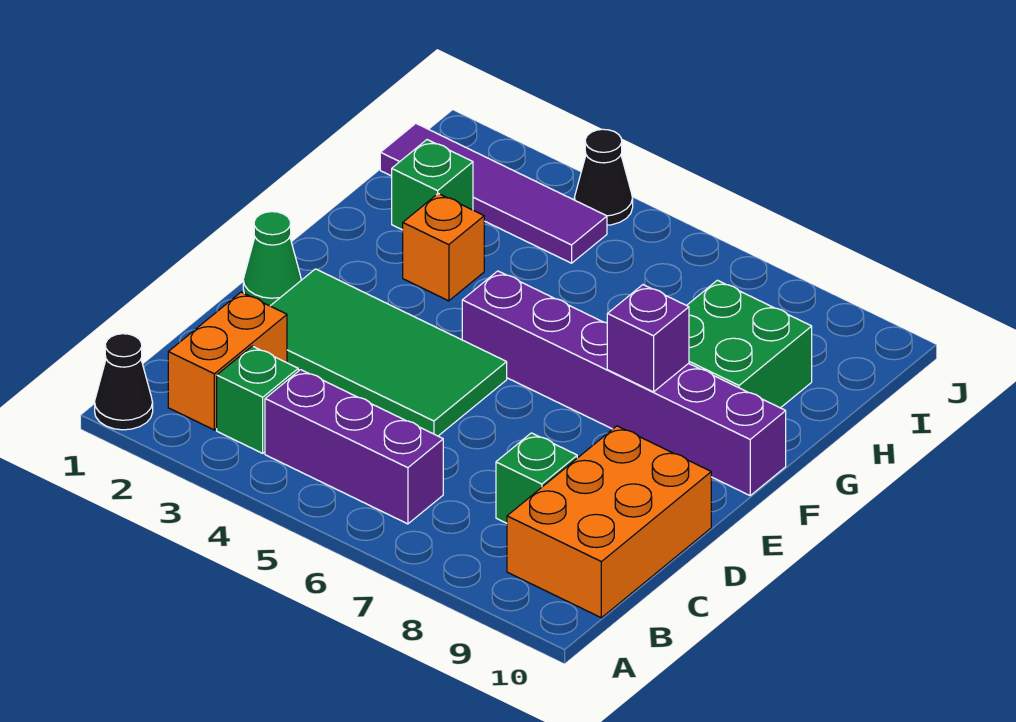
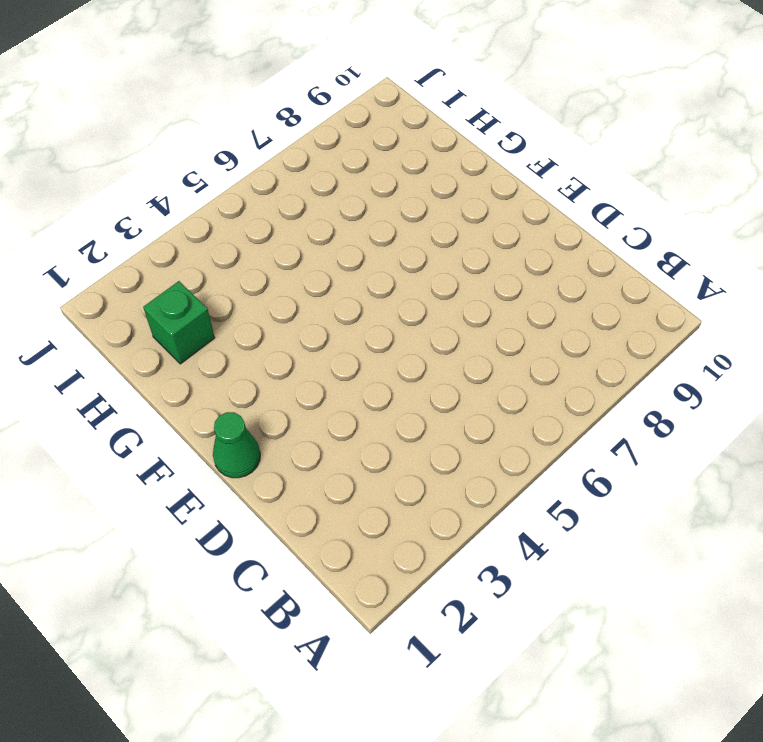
none -> black cone A1 level 1
none -> orange brick B2:C2 level 1
none -> green brick B3 level 1

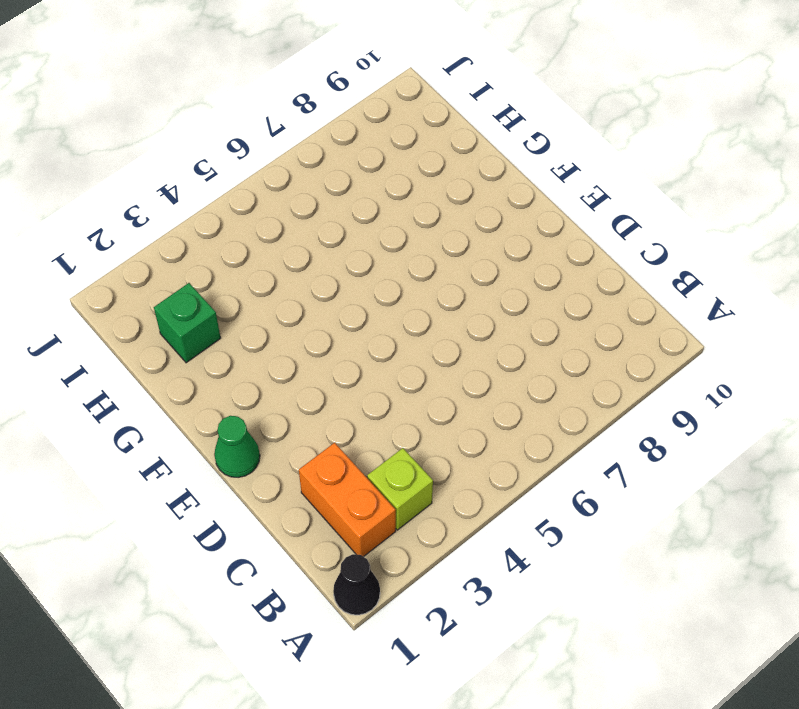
lime brick B3 level 1 -> green brick B3 level 1
none -> purple brick B4:B6 level 1
none -> orange brick B9:D10 level 1
none -> green brick C8 level 1

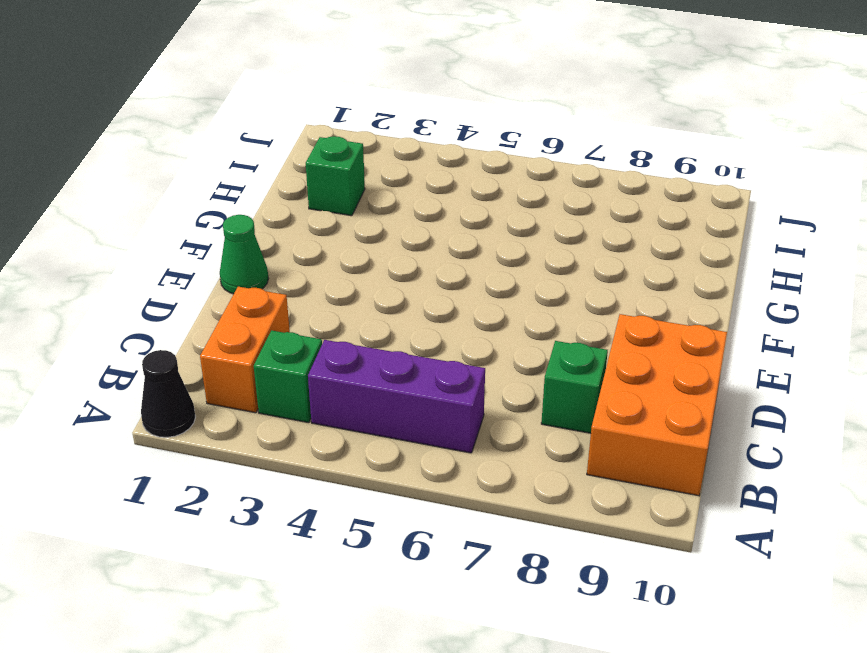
none -> green tile D2:E5 level 1
none -> purple brick F5:F10 level 1
none -> orange brick G3 level 1

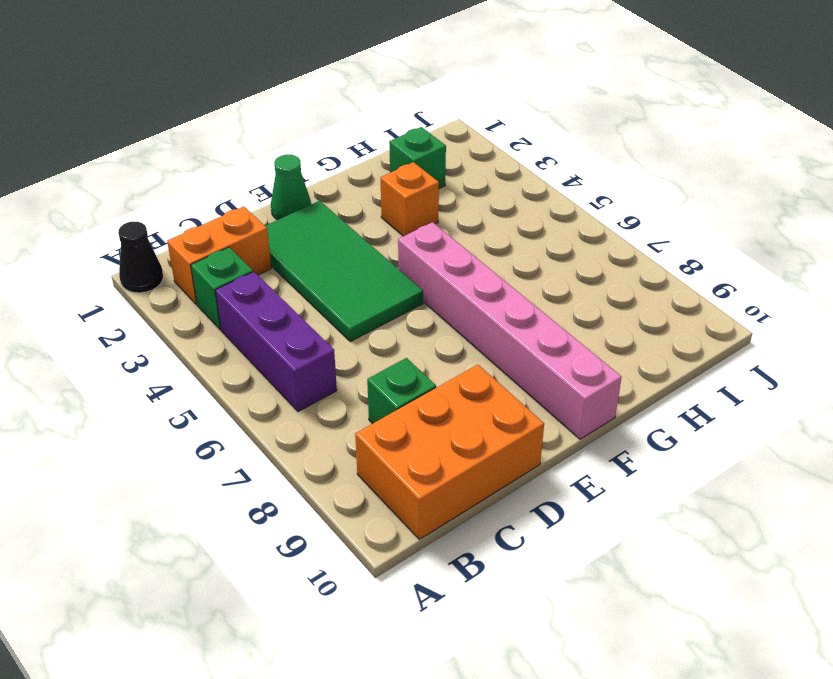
pink brick F5:F10 level 1 -> purple brick F5:F10 level 1
none -> green brick G8:H9 level 1
none -> purple tile I1:I4 level 1
none -> black cone J4 level 1

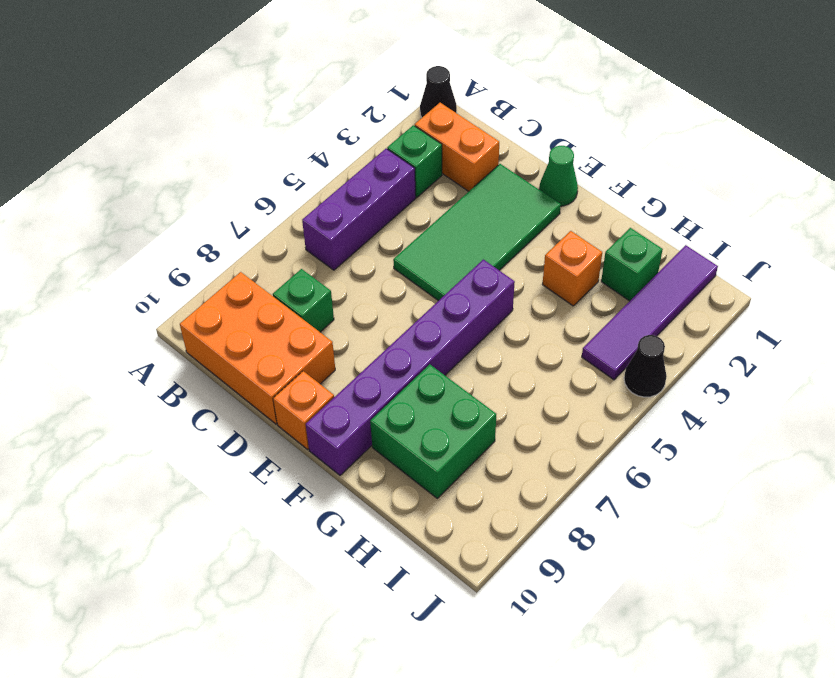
orange brick E10 level 1 -> none
none -> purple brick F8 level 2

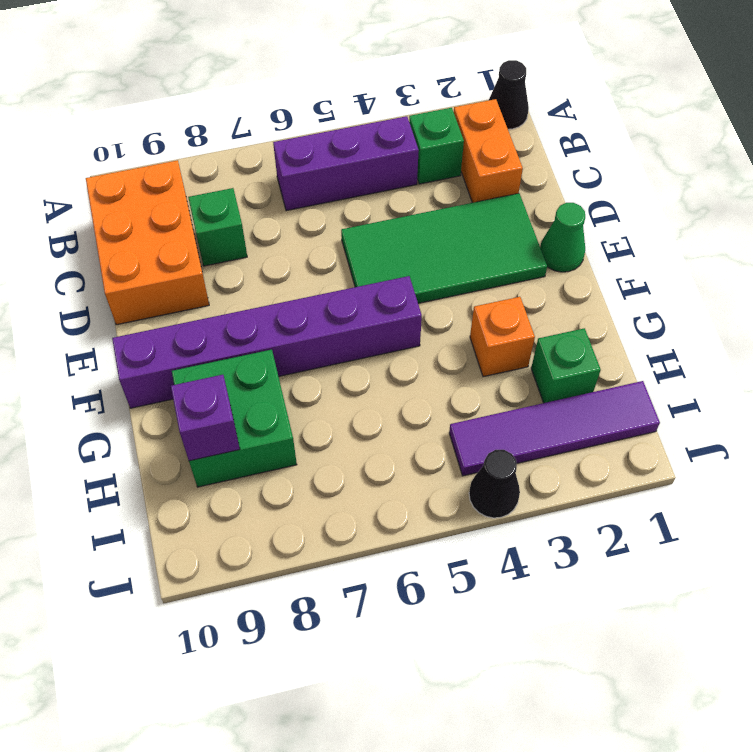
purple brick H9 level 2 -> purple brick F8 level 2

